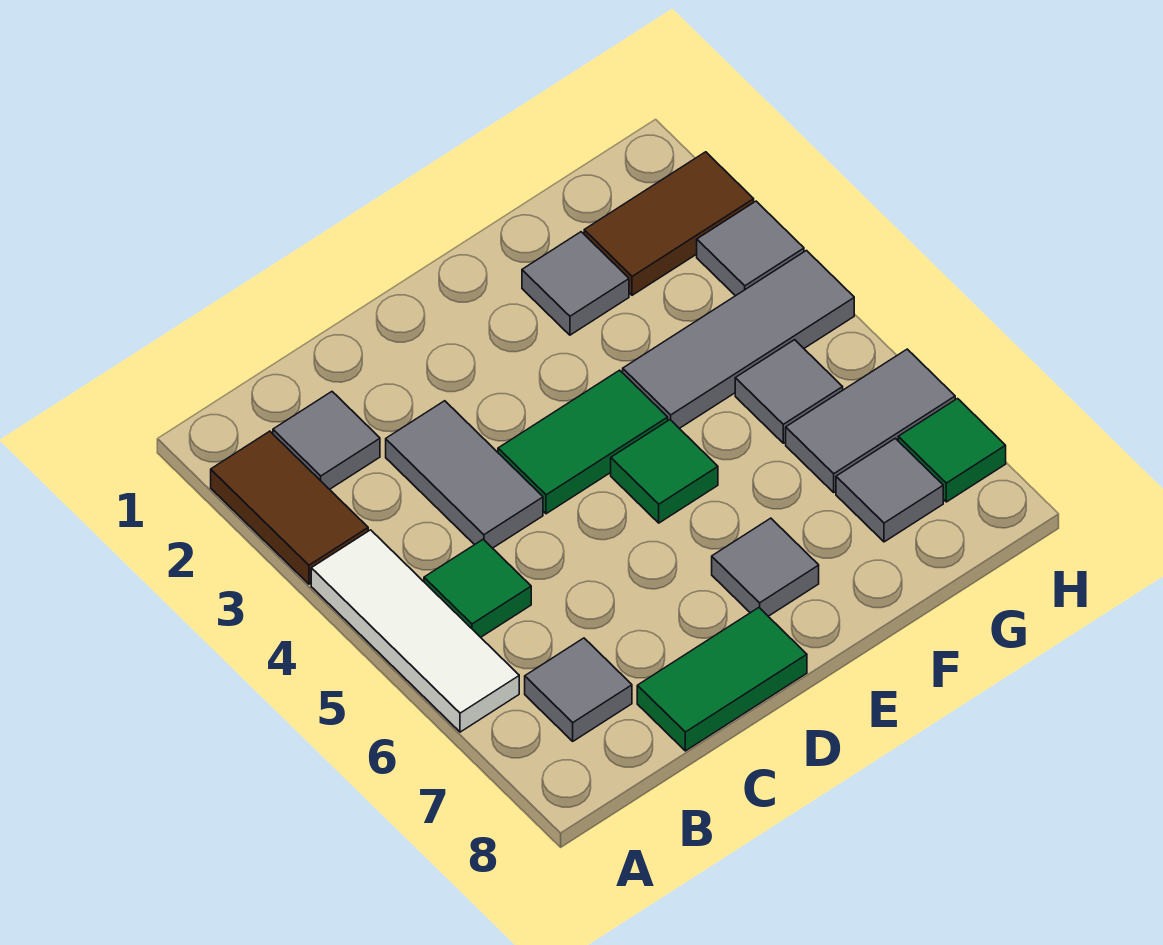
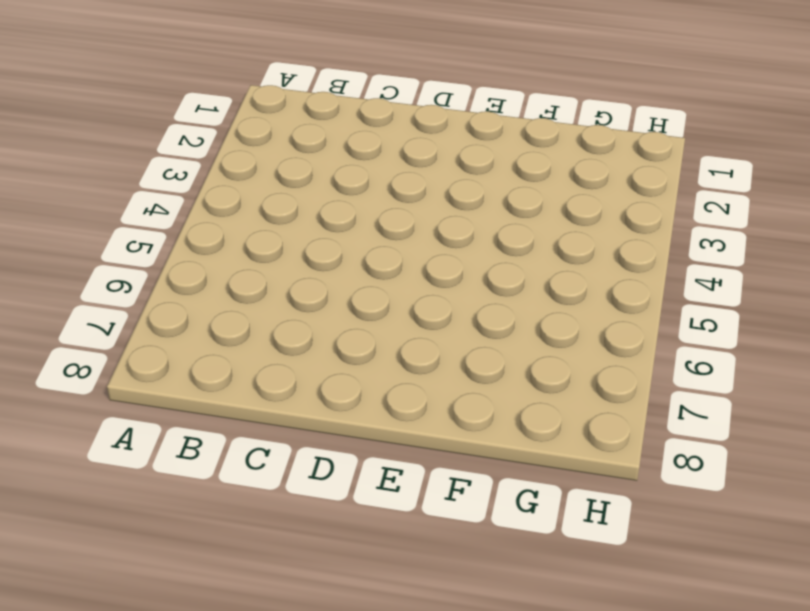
none -> brown tile A2:A3 level 1
none -> white tile A4:A6 level 1
none -> grey tile B2 level 1

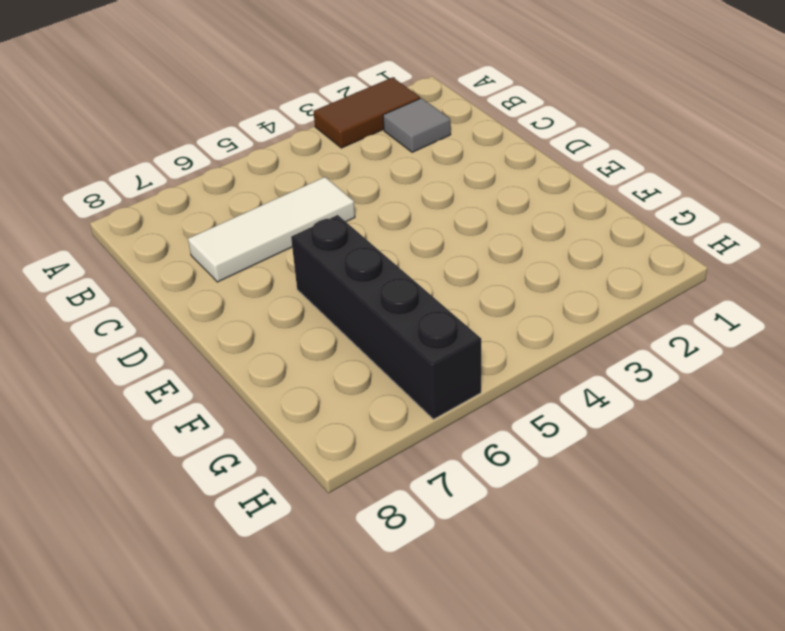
white tile C5:C7 level 1 -> white tile A4:A6 level 1
black brick E6:H6 level 1 -> grey tile G6:H6 level 1
none -> green tile B5 level 1
none -> grey tile B7 level 1
none -> grey tile C3:C4 level 1

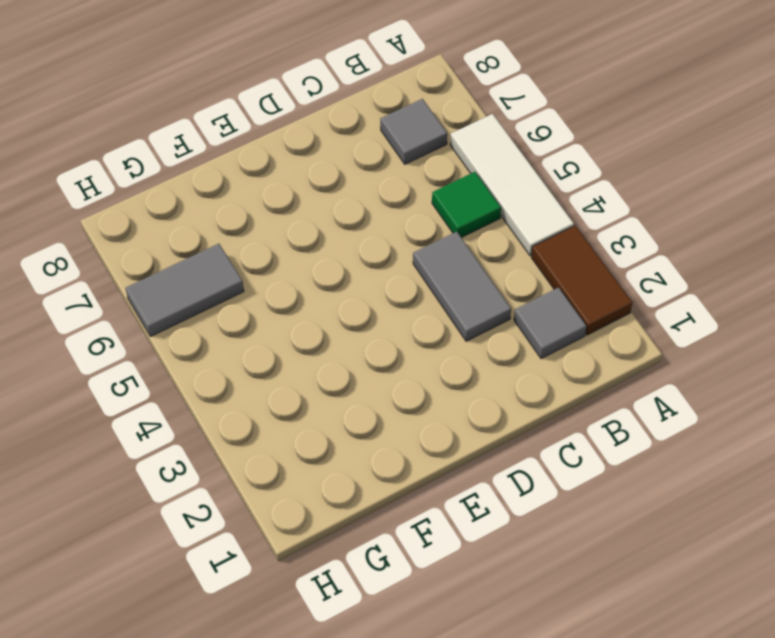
none -> green tile C8:D8 level 1
none -> green tile D4:E4 level 1
none -> green tile E5 level 1

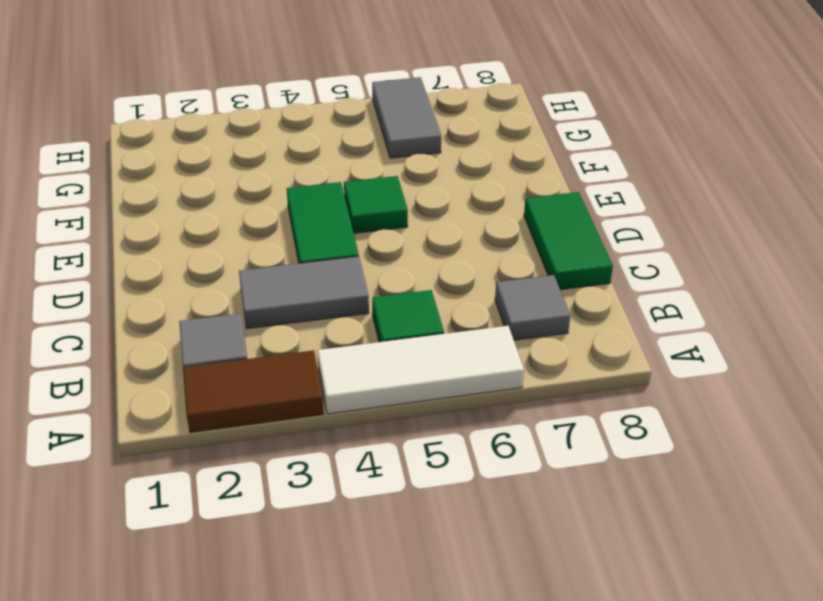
none -> grey tile E7 level 1
none -> grey tile F2 level 1
none -> grey tile F4:H4 level 1

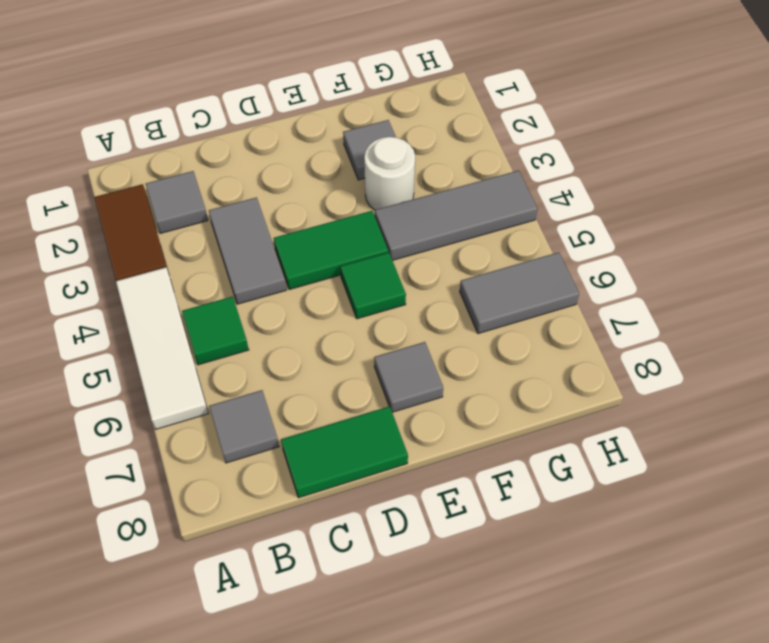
white round brick F3 level 1 -> none
none -> brown tile G2:H2 level 1
none -> grey tile G5 level 1
none -> grey tile G7 level 1

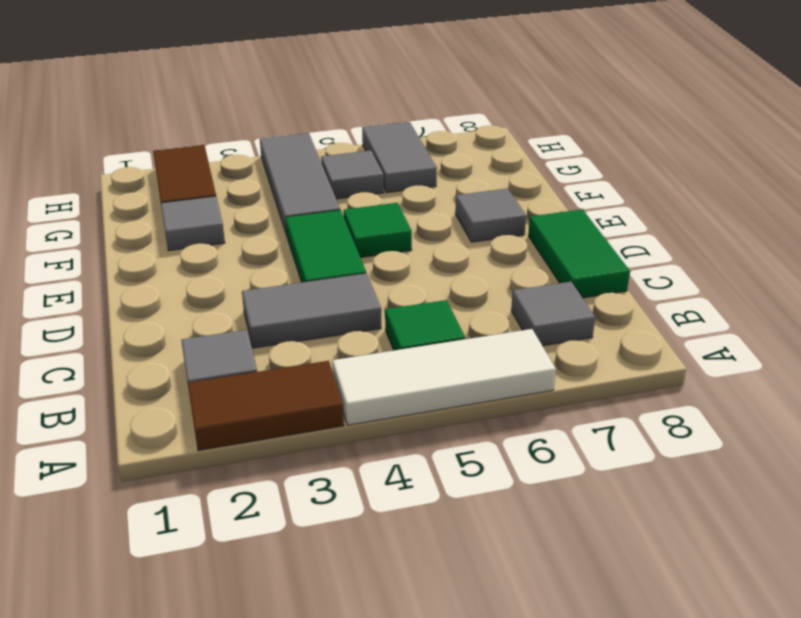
none -> grey tile G7 level 1
none -> grey tile H3 level 1
none -> green tile H7 level 1

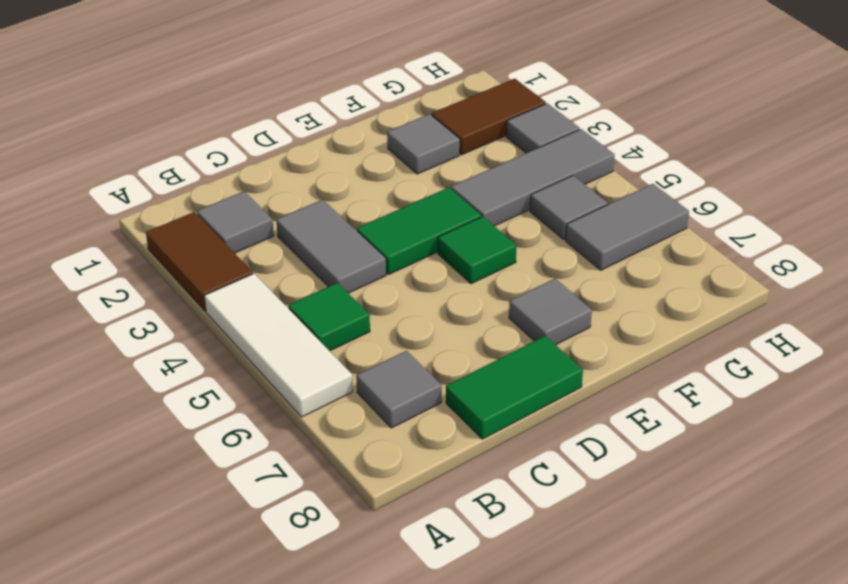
none -> grey tile G7 level 1
none -> green tile H7 level 1

